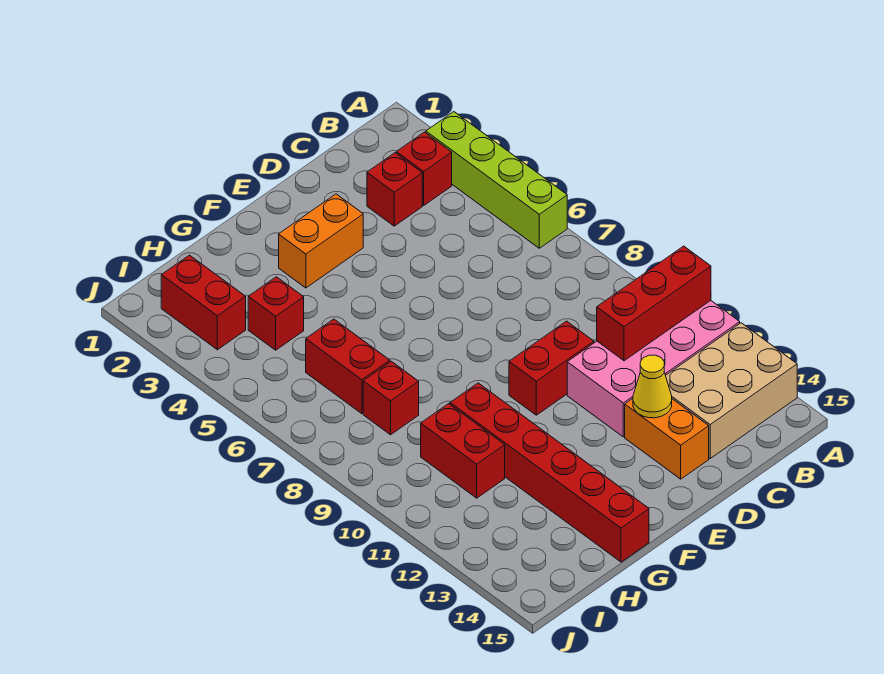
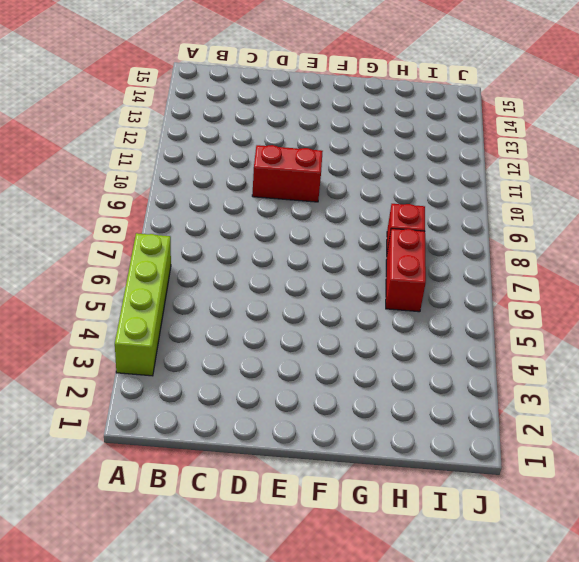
none -> pink brick A11:D12 level 1
none -> tan brick A13:C14 level 1
none -> red brick B3 level 1

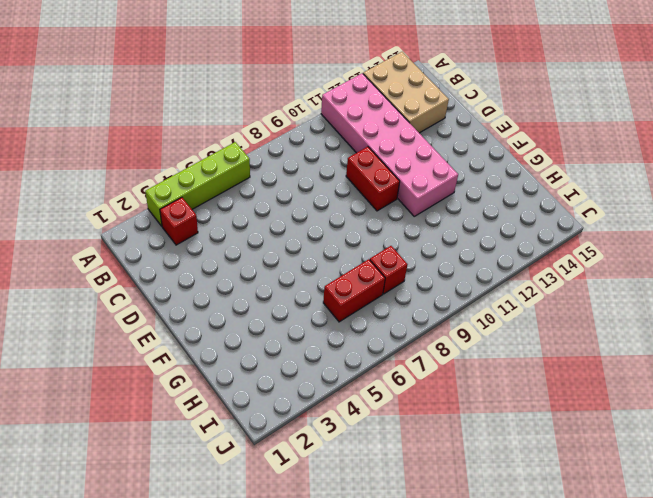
pink brick A11:F12 level 1 -> pink brick A11:D12 level 1
none -> red brick C3 level 1
none -> orange brick D13:D14 level 1
none -> orange brick E3:F3 level 1

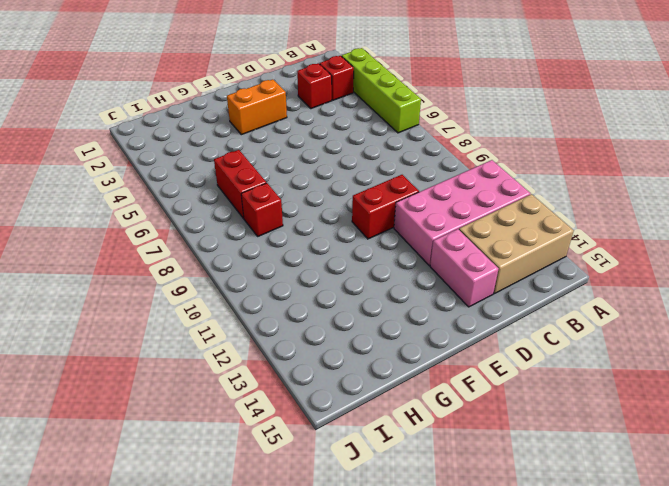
pink brick D13:D14 level 1 -> orange brick D13:D14 level 1
none -> red brick G10:G15 level 1
none -> red brick H4 level 1
none -> red brick H10:H11 level 1

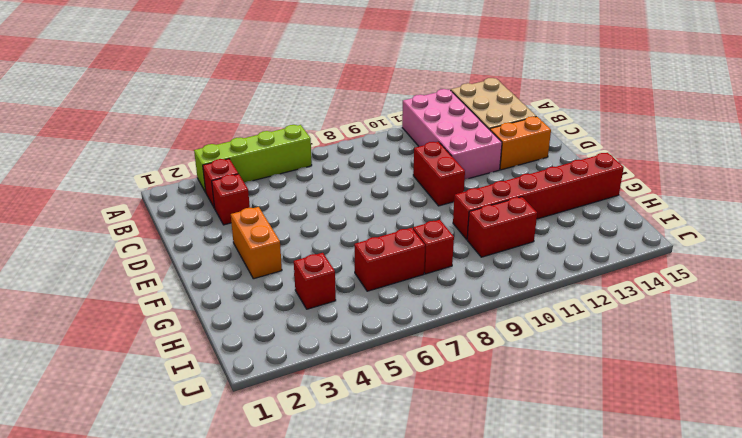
none -> red brick I2:I3 level 1
none -> red brick A11:C11 level 2
none -> yellow cone D13 level 2

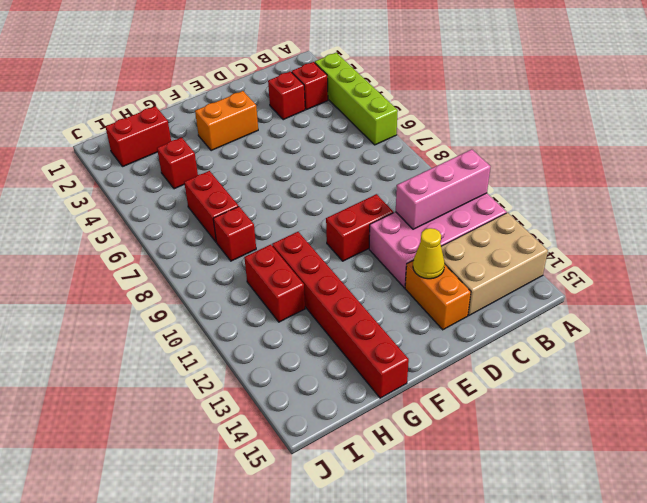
pink brick A11:C11 level 2 -> red brick A11:C11 level 2
red brick H2:I2 level 1 -> red brick I2:I3 level 1

